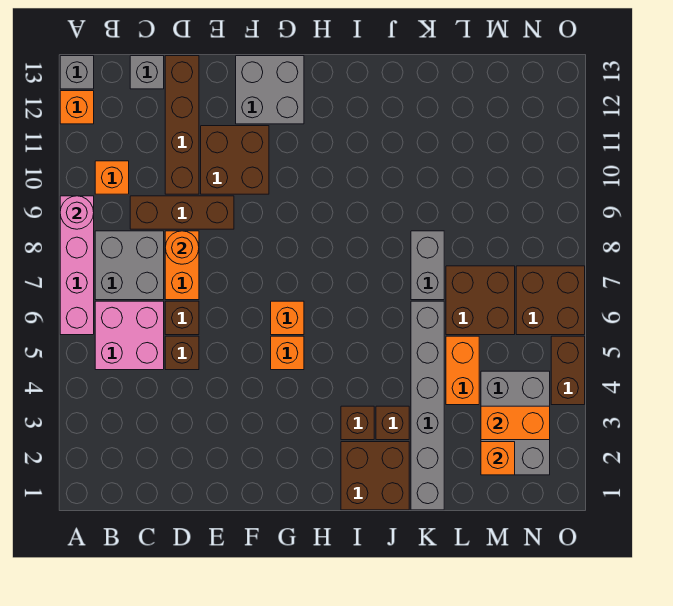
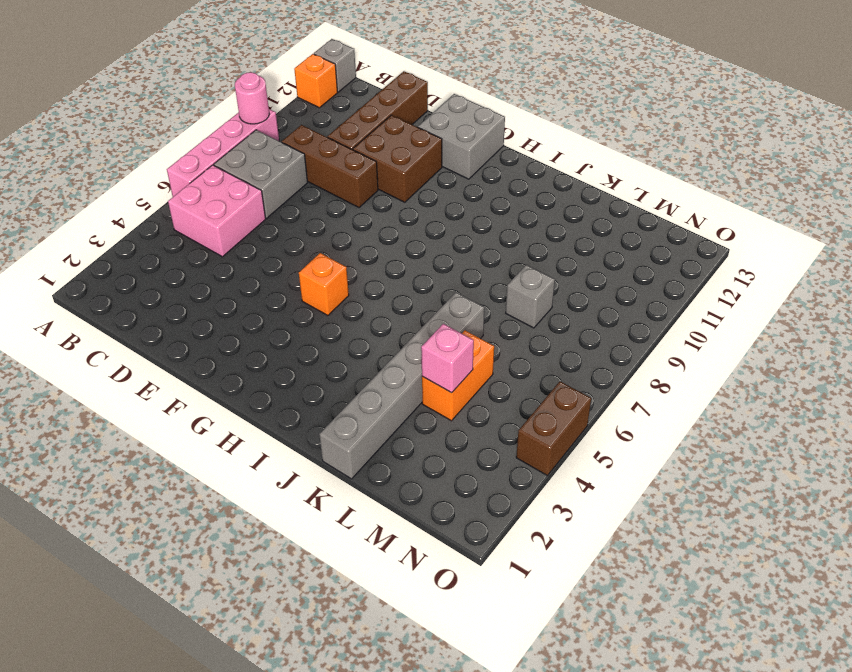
pink brick L4 level 2 -> none
grey brick L8 level 1 -> grey brick C13 level 1
none -> orange brick B10 level 1
none -> brown brick D5 level 1
none -> brown brick D6 level 1
none -> orange brick D7:D8 level 1

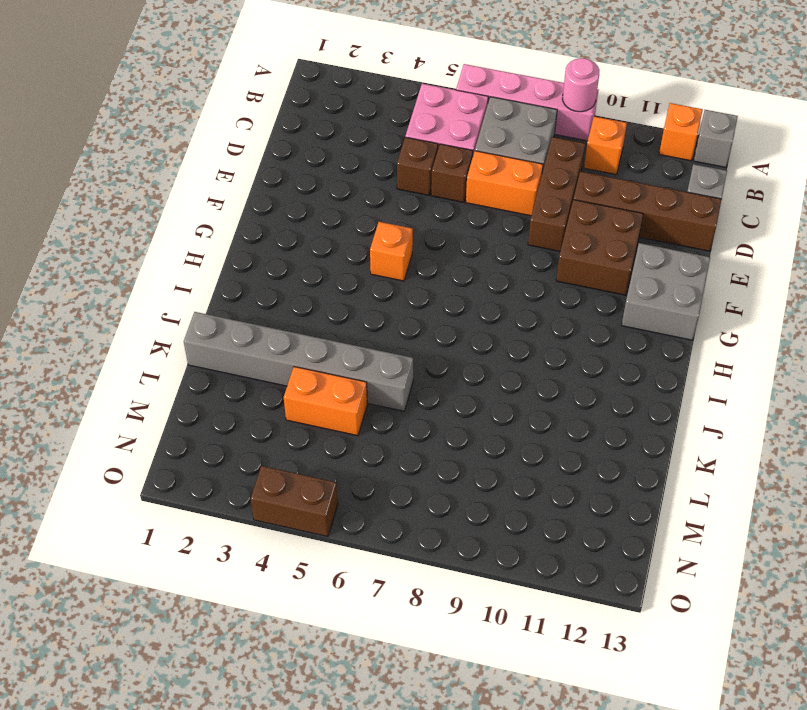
none -> orange brick G6 level 1
none -> brown brick I1:J2 level 1
none -> brown brick I3 level 1
none -> brown brick J3 level 1

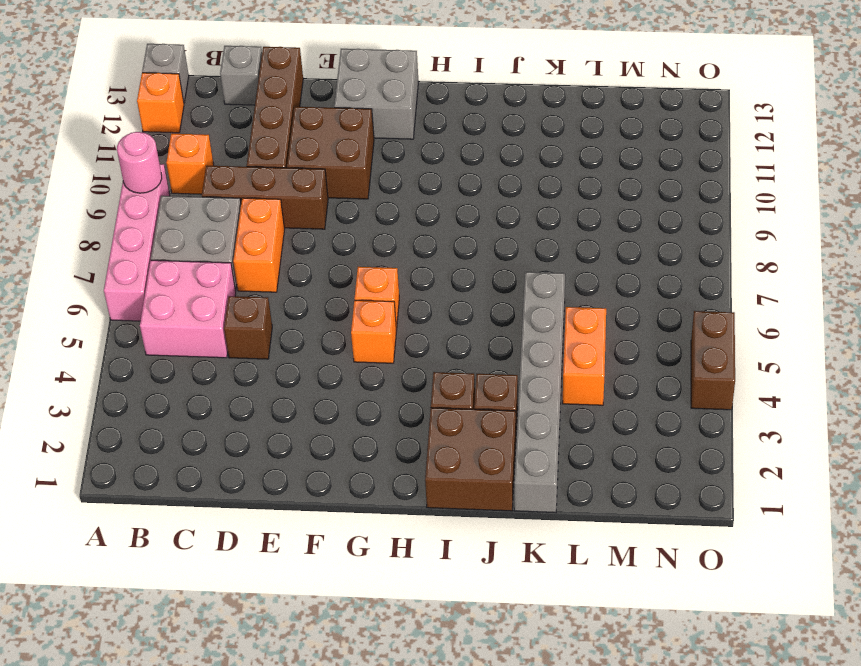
none -> brown brick D6 level 1
none -> grey brick K7:K8 level 1
none -> brown brick L6:M7 level 1
none -> grey brick M2:N4 level 1

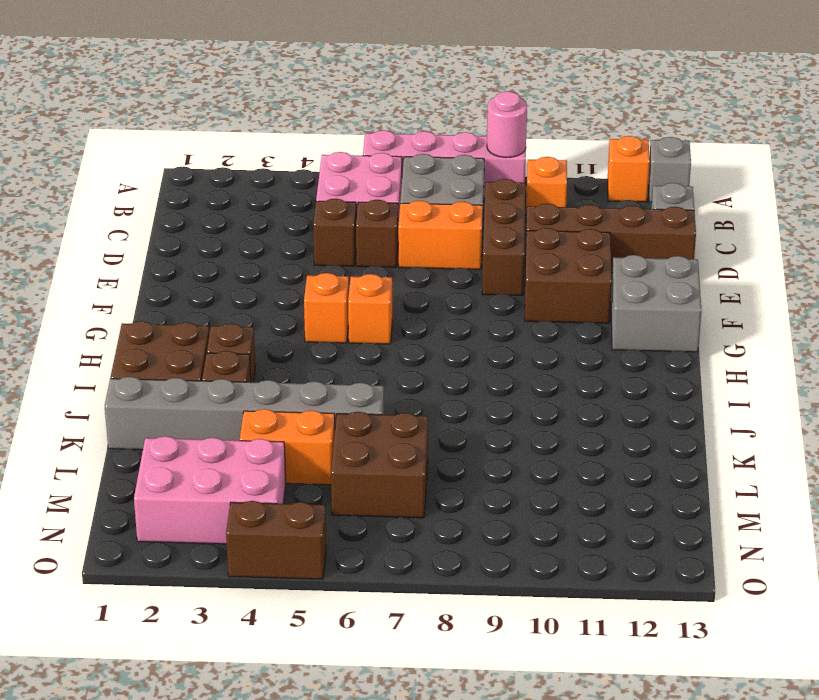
pink brick M2:N4 level 1 -> grey brick M2:N4 level 1
none -> grey brick K7:K8 level 1
none -> brown brick N6:O7 level 1
none -> orange round brick D8 level 2
none -> orange brick M2 level 2

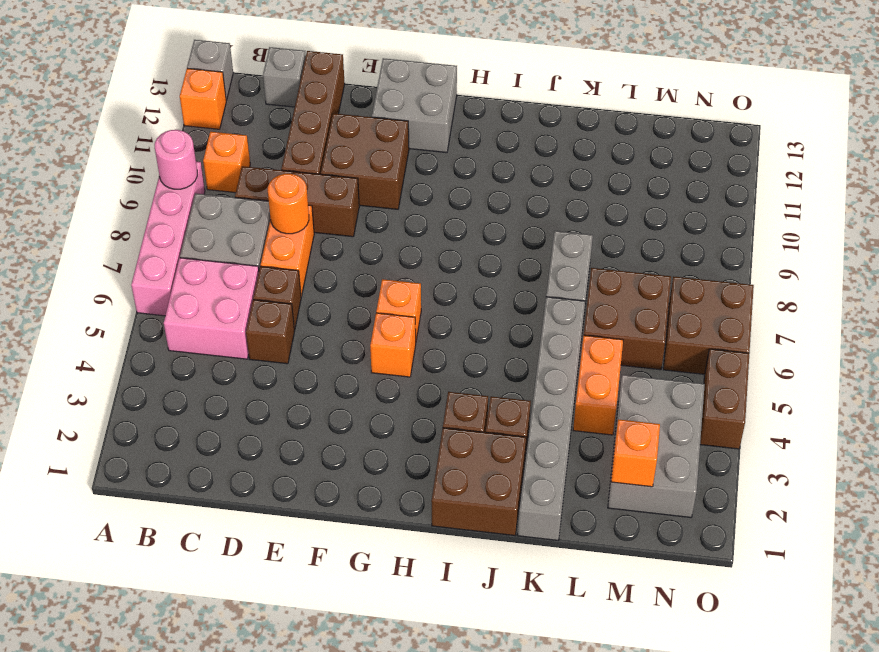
none -> orange brick M3:N3 level 2

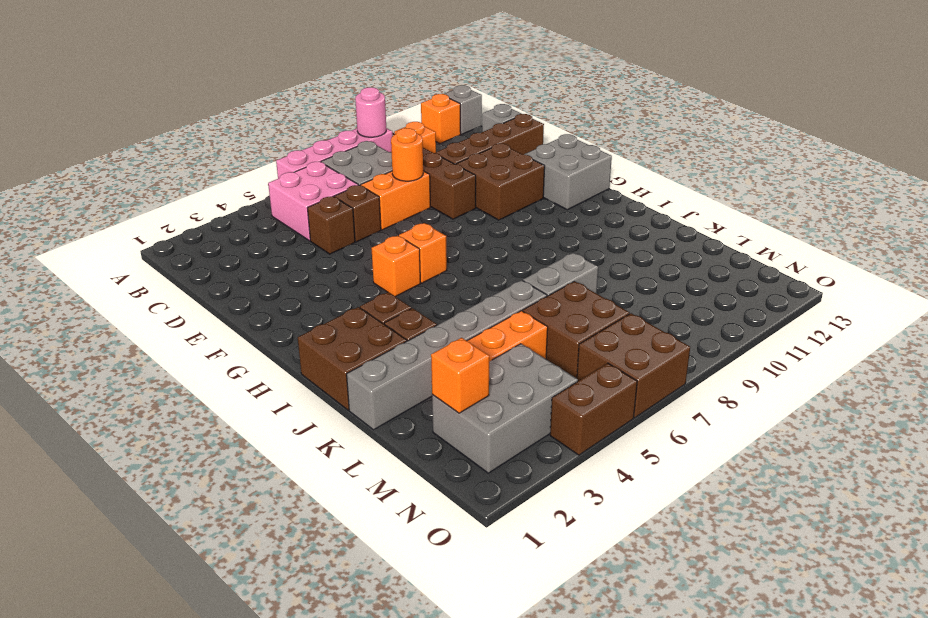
none -> orange brick M3:N3 level 2

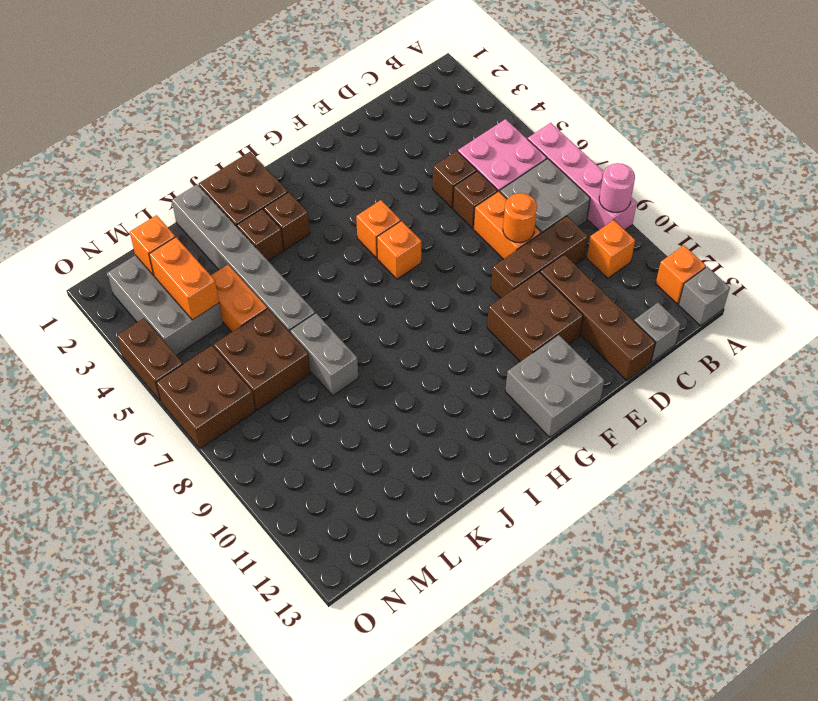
orange brick M3:M4 level 2 -> orange brick M3:N3 level 2

